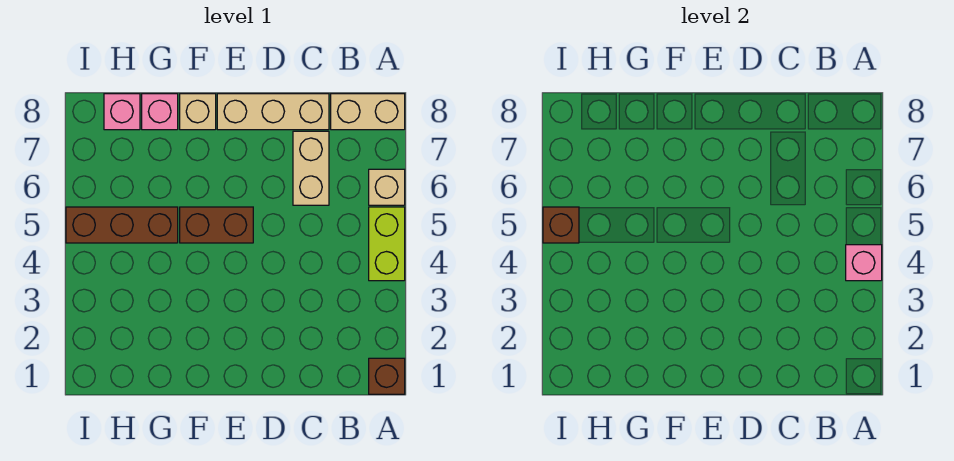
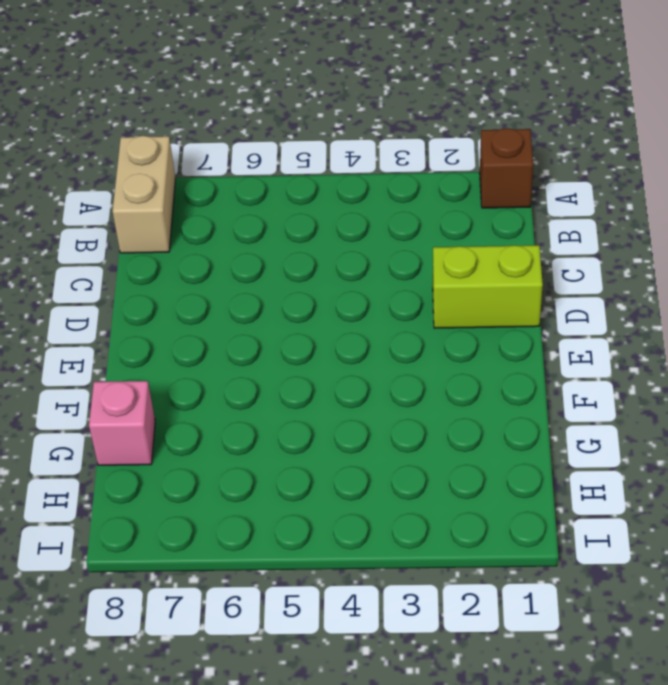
lime brick D1:D2 level 1 -> lime brick A4:A5 level 1
none -> tan brick A6 level 1
none -> tan brick C6:C7 level 1
none -> tan brick C8:E8 level 1

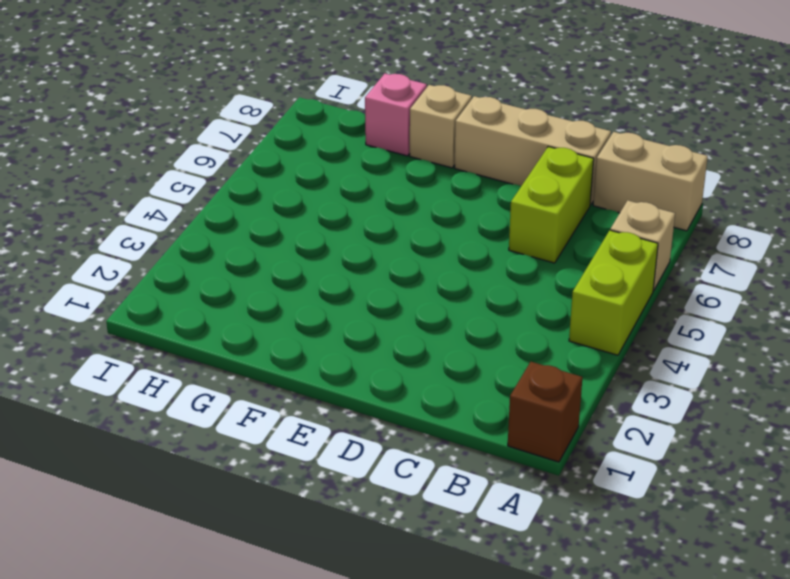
lime brick C6:C7 level 1 -> tan brick C6:C7 level 1
none -> brown brick E5:F5 level 1
none -> brown brick G5:I5 level 1
none -> pink brick H8 level 1

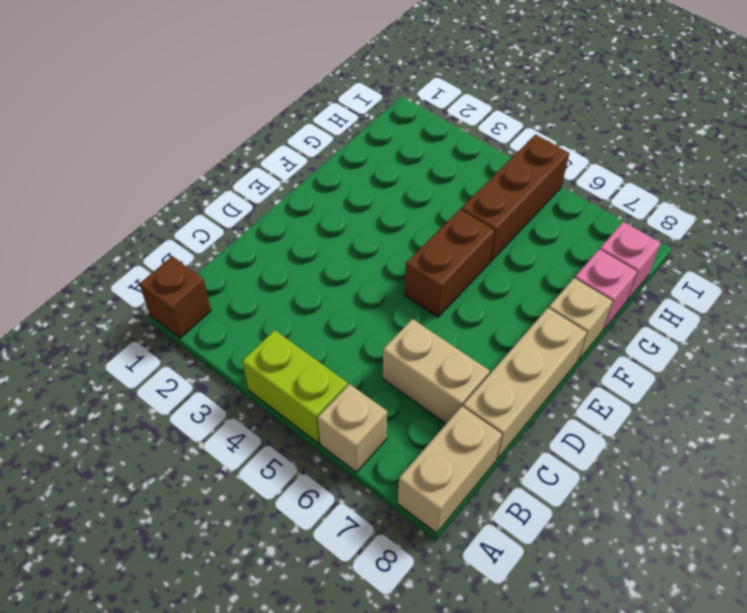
none -> pink brick A4 level 2
none -> brown brick I5 level 2

